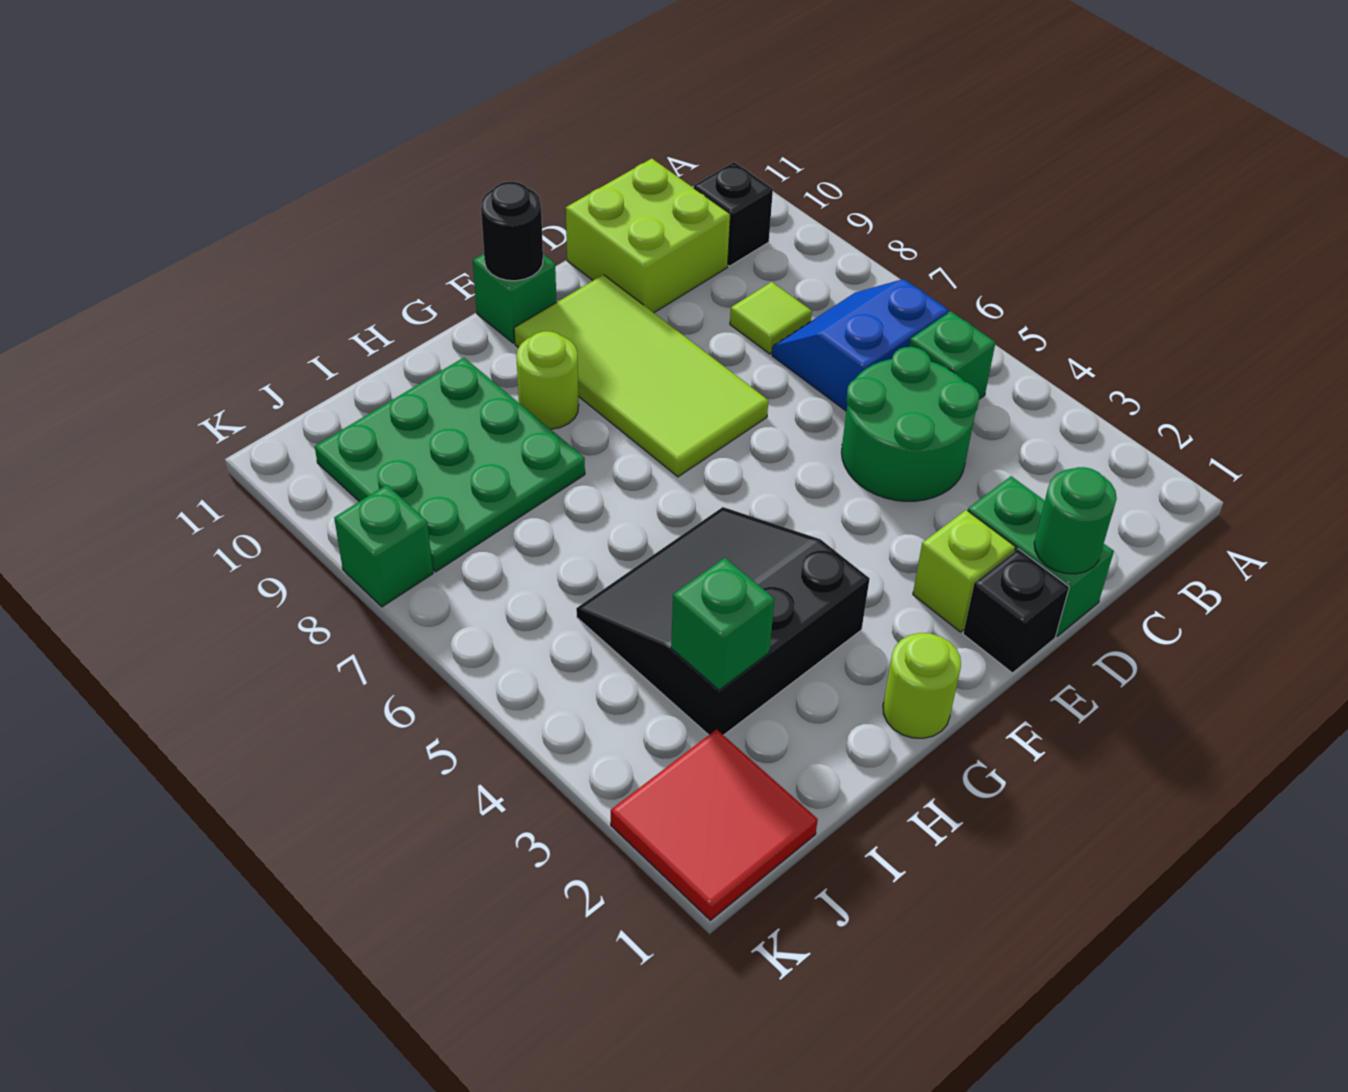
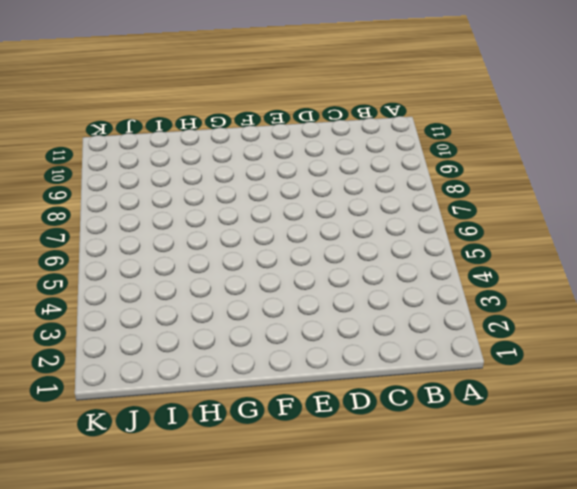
none -> green brick B5 level 1
none -> blue slope B6:C7 level 1 top 6
none -> black brick B10 level 1

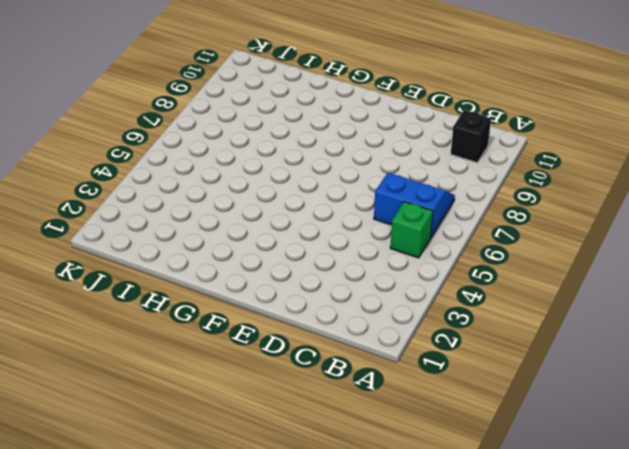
none -> green round brick C4:D5 level 1
none -> lime tile C8 level 1
none -> lime brick C10:D11 level 1

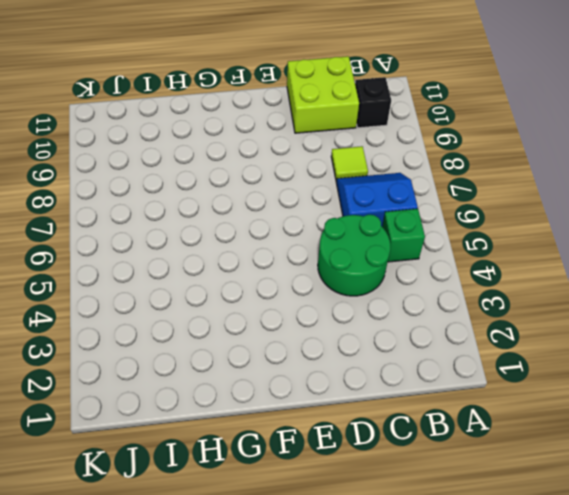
none -> green brick D1:D2 level 1
none -> black brick E1 level 1
none -> lime brick E2 level 1

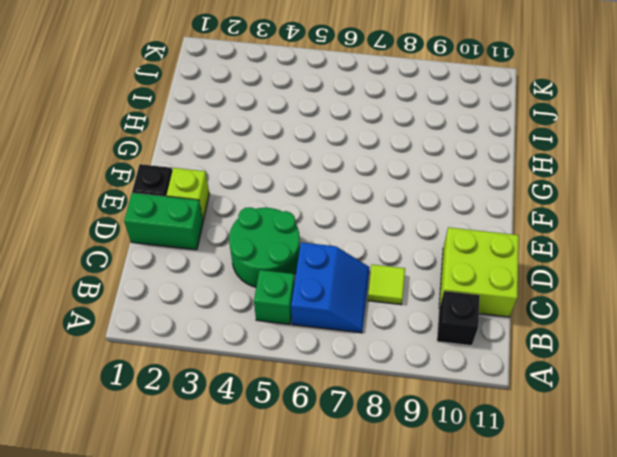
none -> lime tile E7:F10 level 1
none -> green brick F11 level 1
none -> lime round brick G1 level 1

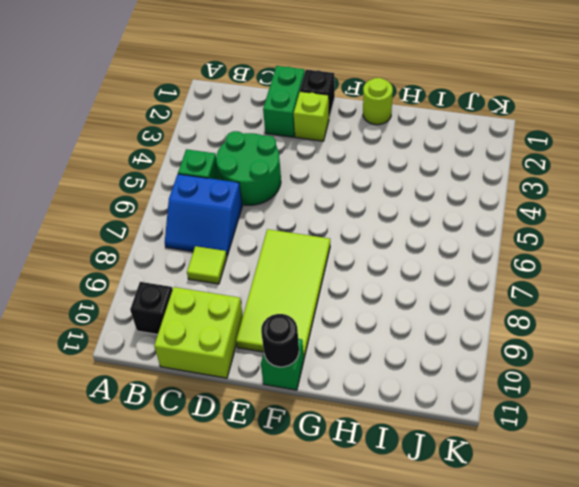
none -> black slope G3:I5 level 1 top 3
none -> lime round brick G9 level 1
none -> green plate H8:J10 level 1

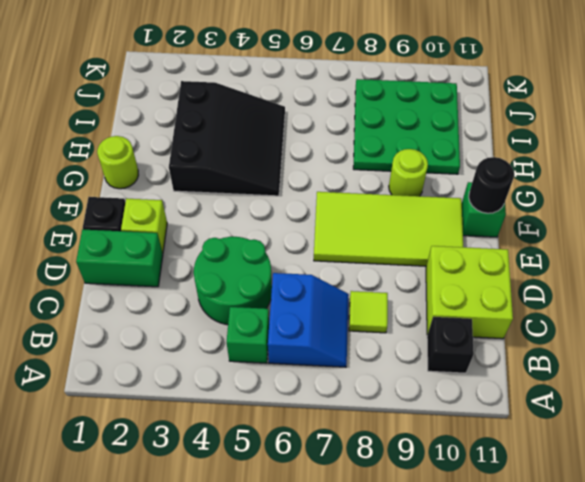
none -> red tile J1:K2 level 1
none -> green brick K8 level 1
none -> green round brick D1 level 2

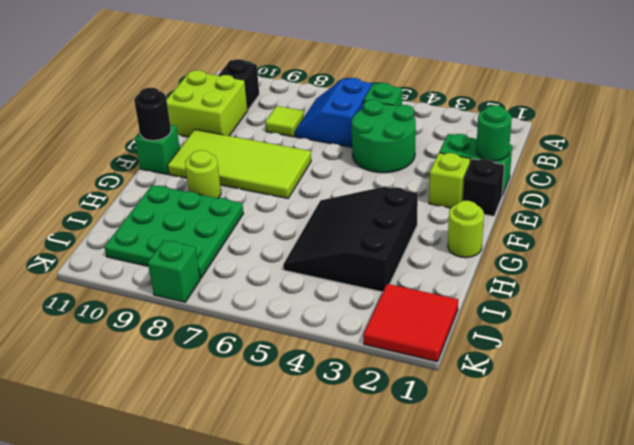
none -> green brick I3 level 2

